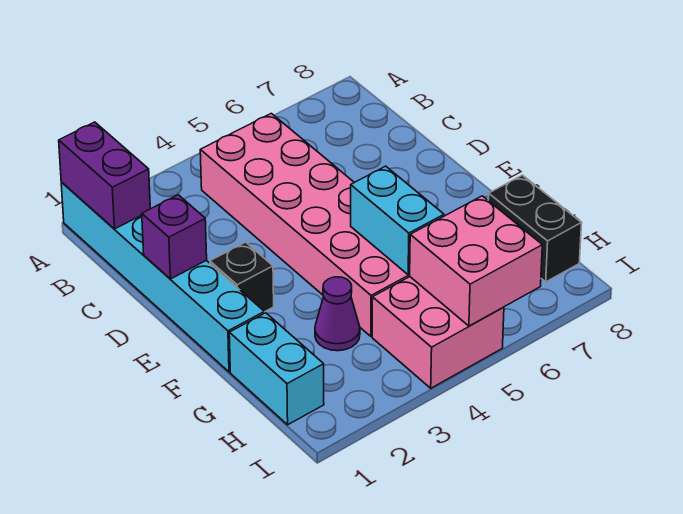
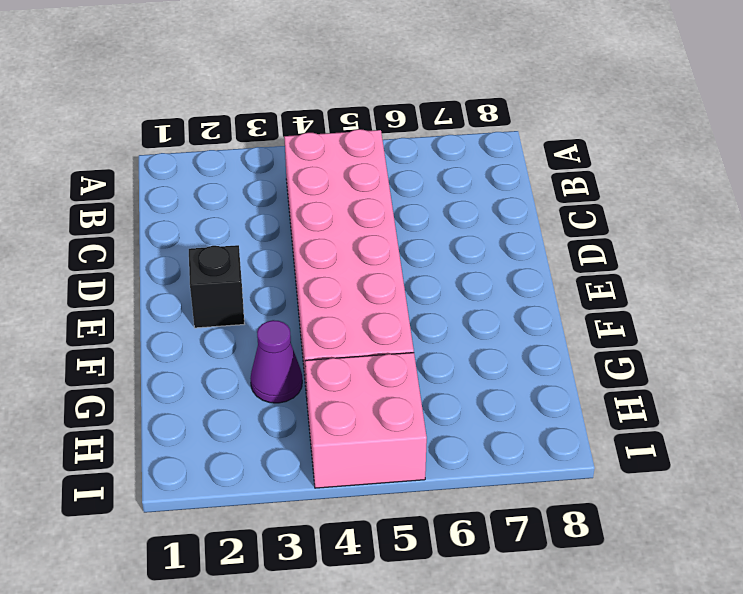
none -> cyan brick A1:F1 level 1
none -> cyan brick G1:H1 level 1

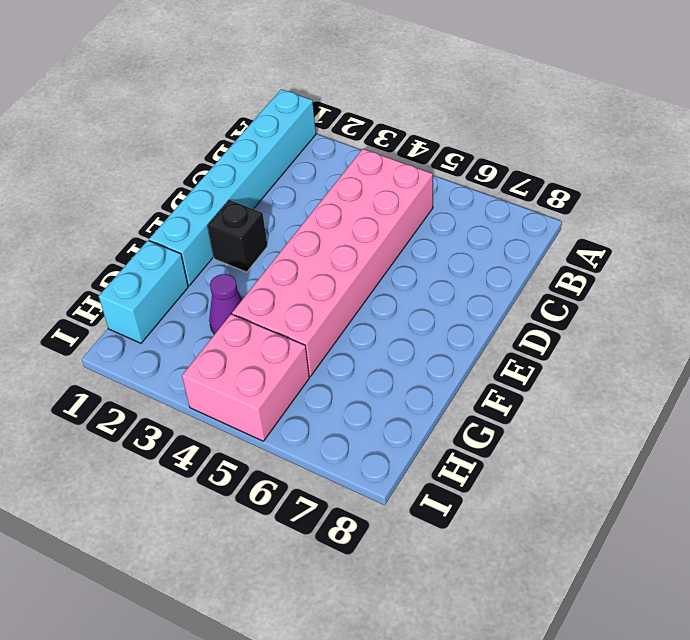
none -> black brick G8:H8 level 1
none -> purple brick A1:B1 level 2

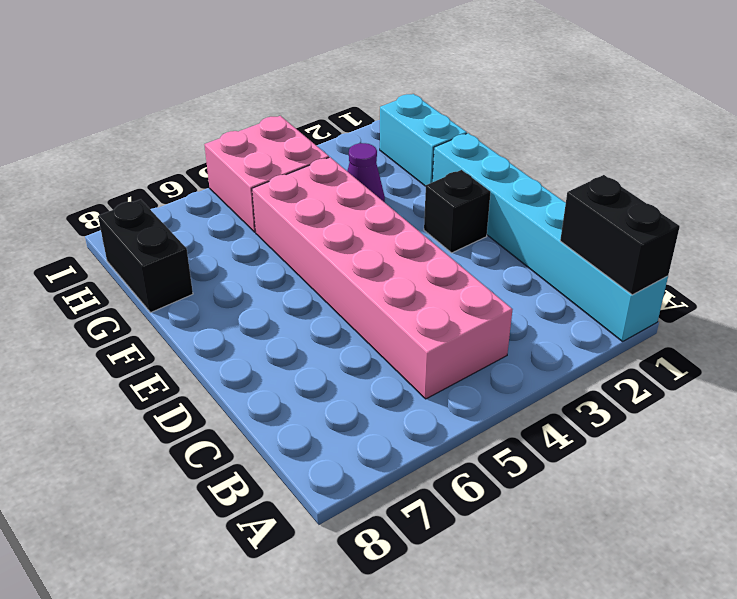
black brick A1:B1 level 2 -> purple brick A1:B1 level 2
none -> purple brick D1 level 2
none -> cyan brick F5:G5 level 2

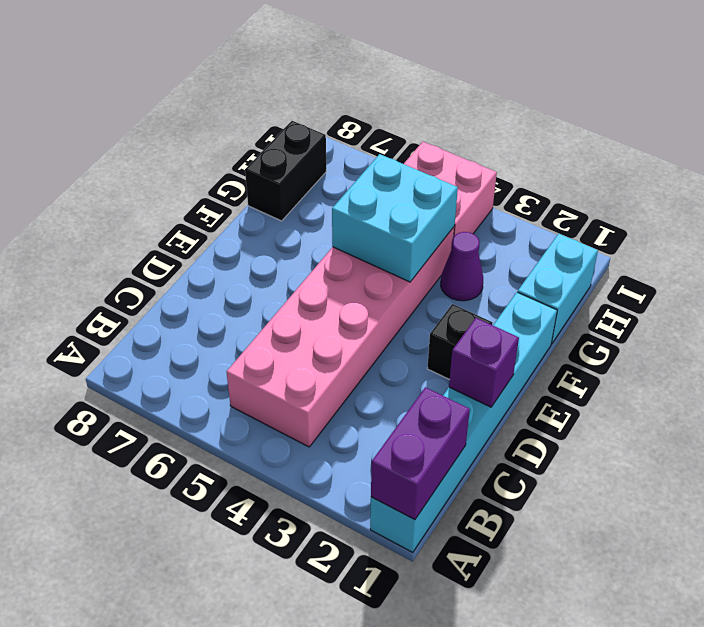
cyan brick F4:G5 level 2 -> cyan brick F5:G5 level 2
none -> pink brick H5:I6 level 2

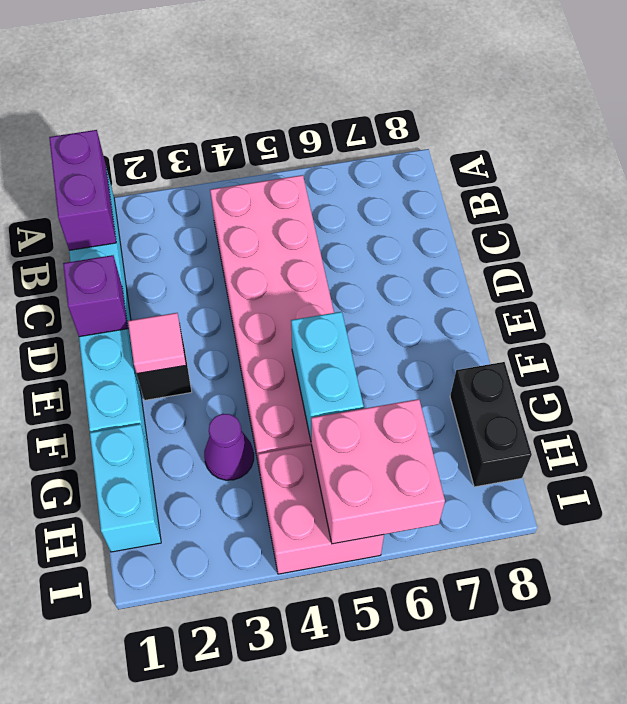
pink tile E2 level 2 -> none

